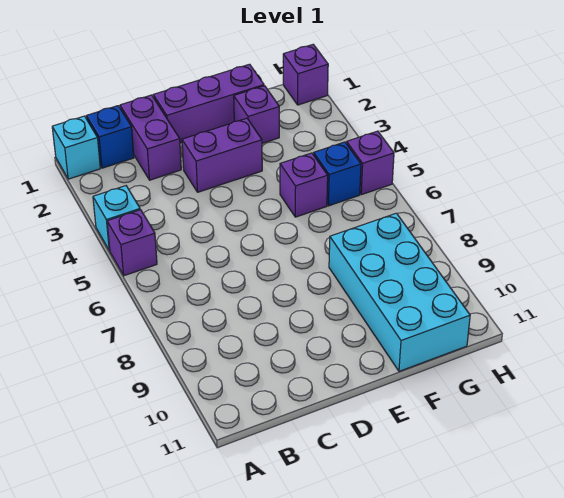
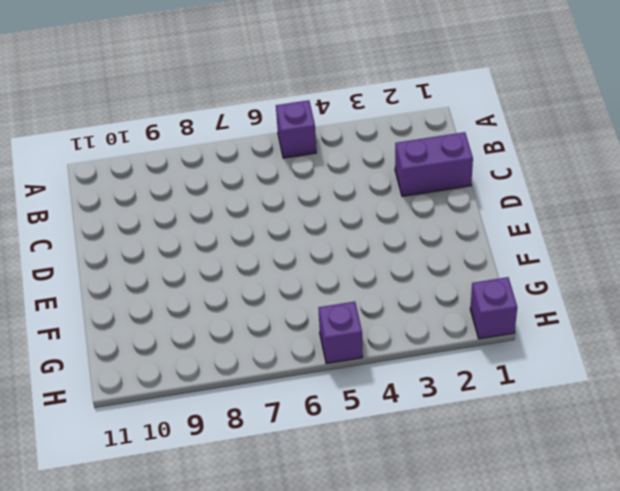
none -> cyan brick A1 level 1
none -> cyan brick A4 level 1
none -> blue brick B1 level 1

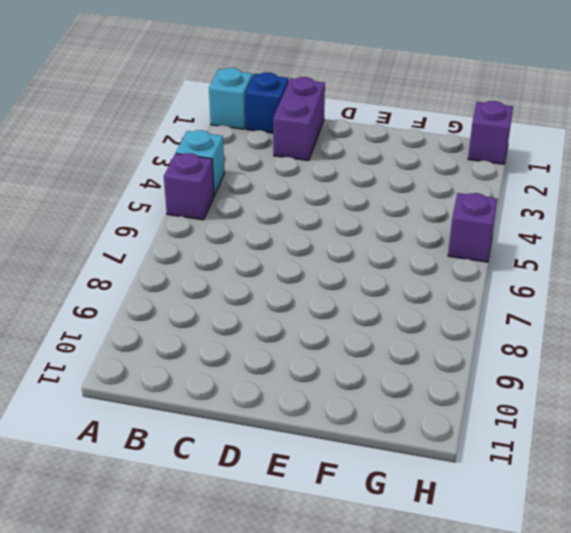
none -> purple brick D1:F1 level 1
none -> purple brick D3:E3 level 1
none -> purple brick F2 level 1

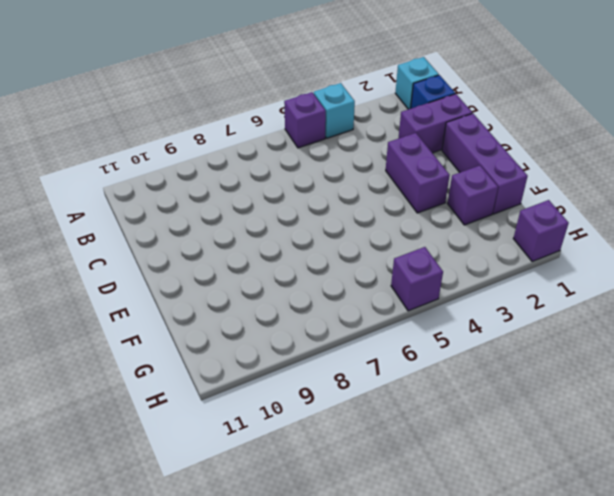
none -> purple brick F5 level 1
none -> cyan brick F8:G11 level 1
none -> blue brick G5 level 1

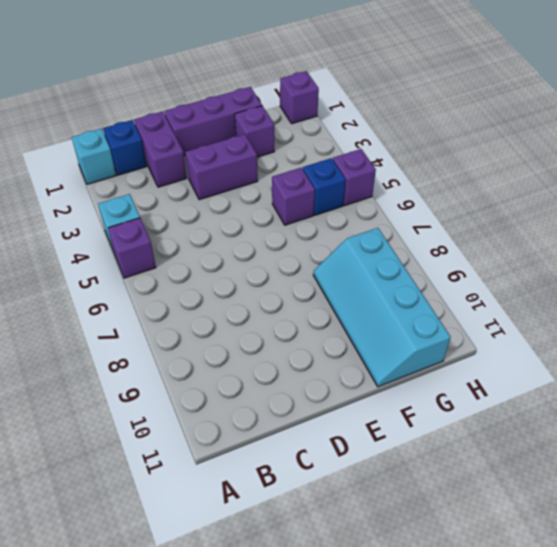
cyan slope F8:G11 level 1 top G -> cyan brick F8:G11 level 1

